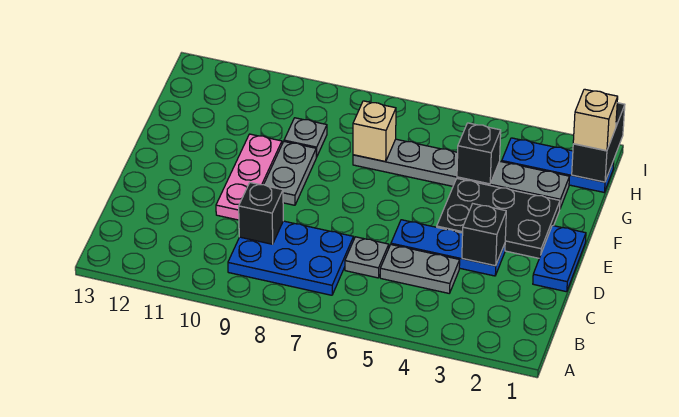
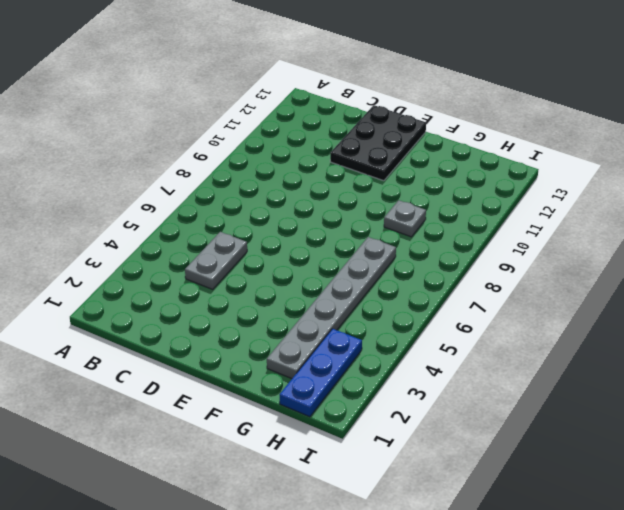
black plate D11:E13 level 1 -> black plate E2:F4 level 1
none -> blue plate B7:C9 level 1
none -> grey plate C6 level 1
none -> blue plate D1:E1 level 1

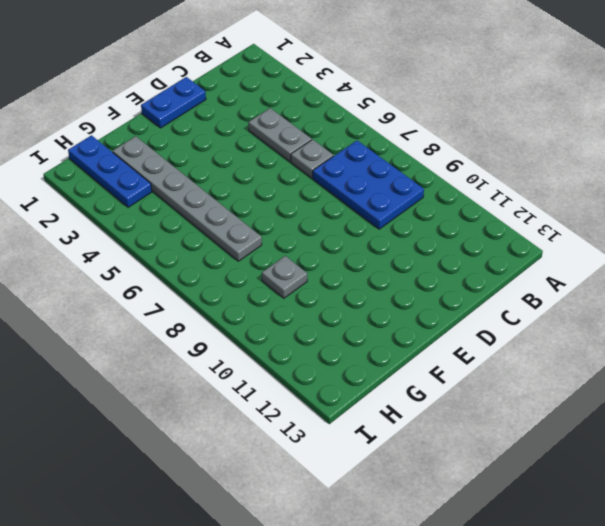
none -> blue plate D3:D5 level 1
none -> pink plate D10:F10 level 1
none -> black plate E2:F4 level 1

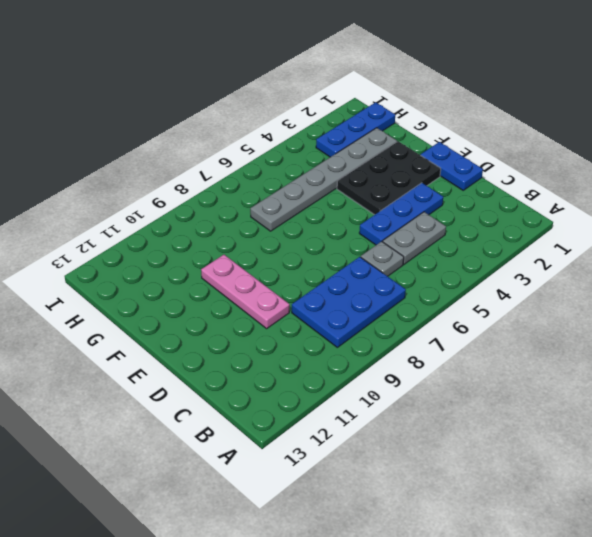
none -> grey plate E9:F9 level 1
none -> grey plate G9 level 1
none -> black brick C9 level 2

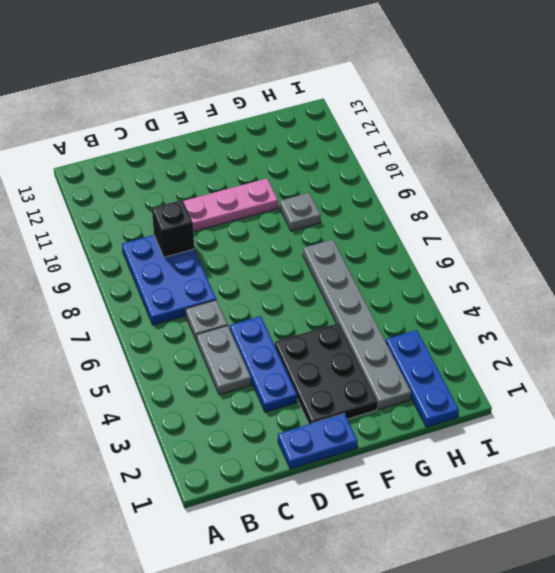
none -> grey plate E9:F9 level 1
none -> black brick D3 level 2
none -> black brick G4 level 2

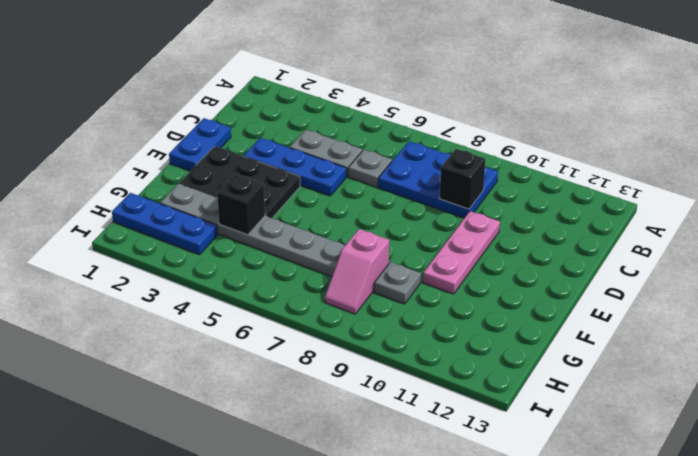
pink slope G8:H8 level 1 top G -> none
none -> grey plate E9:F9 level 1
none -> black brick D3 level 2
none -> tan brick G7 level 2

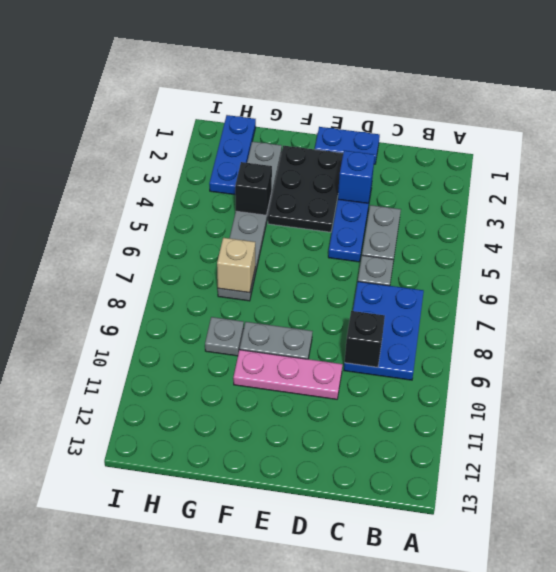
blue brick D3 level 2 -> black brick D3 level 2
none -> black brick H1:I1 level 2
none -> tan brick H1 level 3

